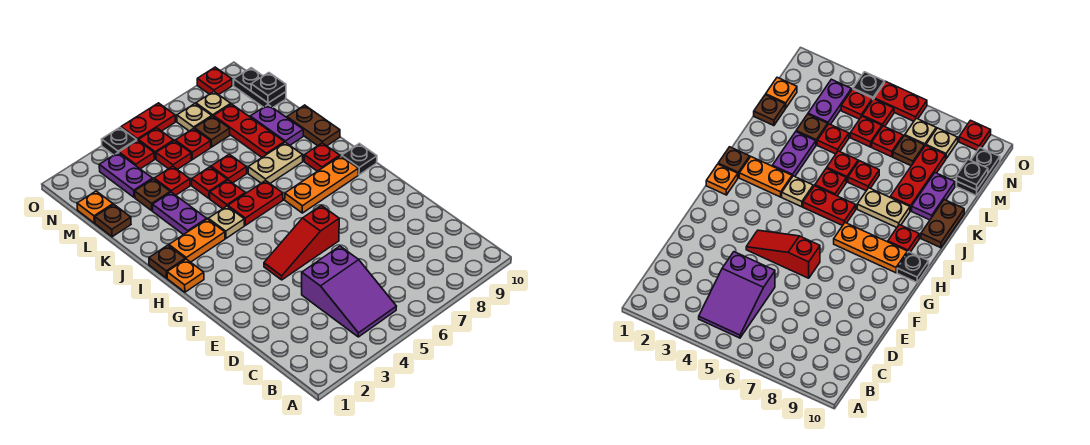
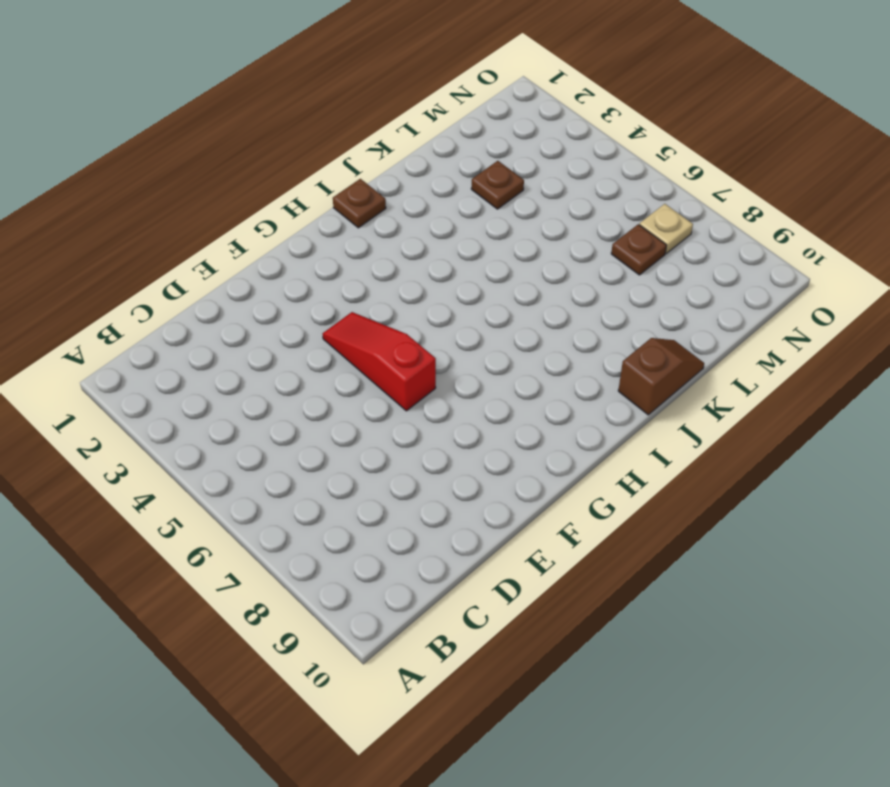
brown slope J10:K10 level 1 top J -> brown plate J10:K10 level 1
none -> purple slope B4:D5 level 1 top D
none -> orange plate H1 level 1
none -> orange plate H7:H9 level 1
none -> black plate H10 level 1

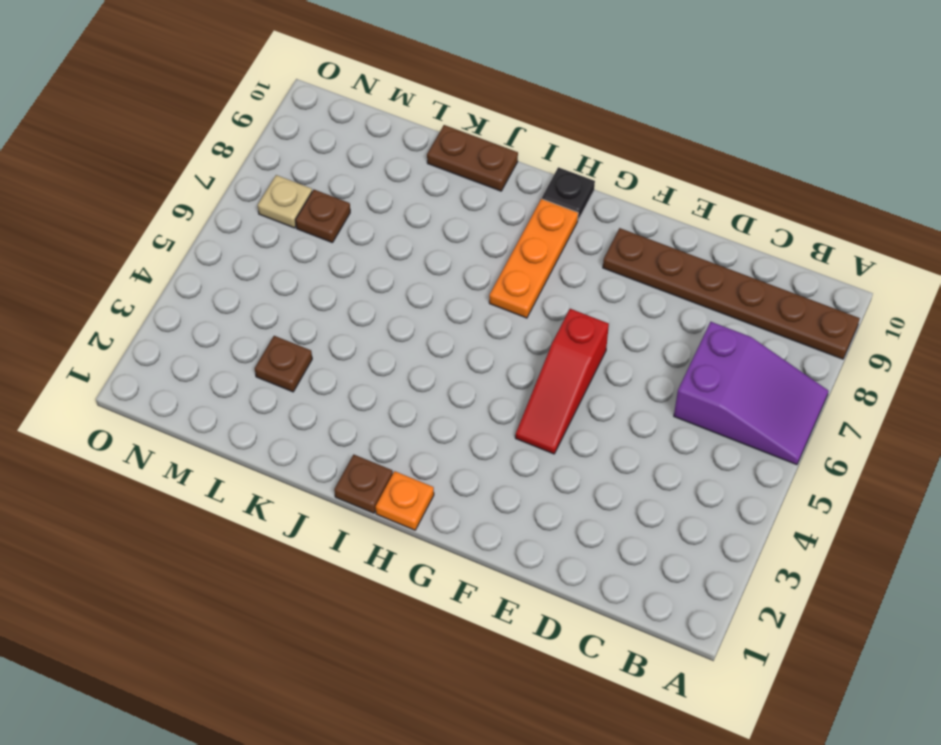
purple slope A6:C7 level 1 top C -> purple slope B4:D5 level 1 top D
brown plate A9:F9 level 1 -> none
none -> orange plate I2:I3 level 1
none -> tan plate I4 level 1
none -> red plate I5:I6 level 1
none -> red plate I9 level 1

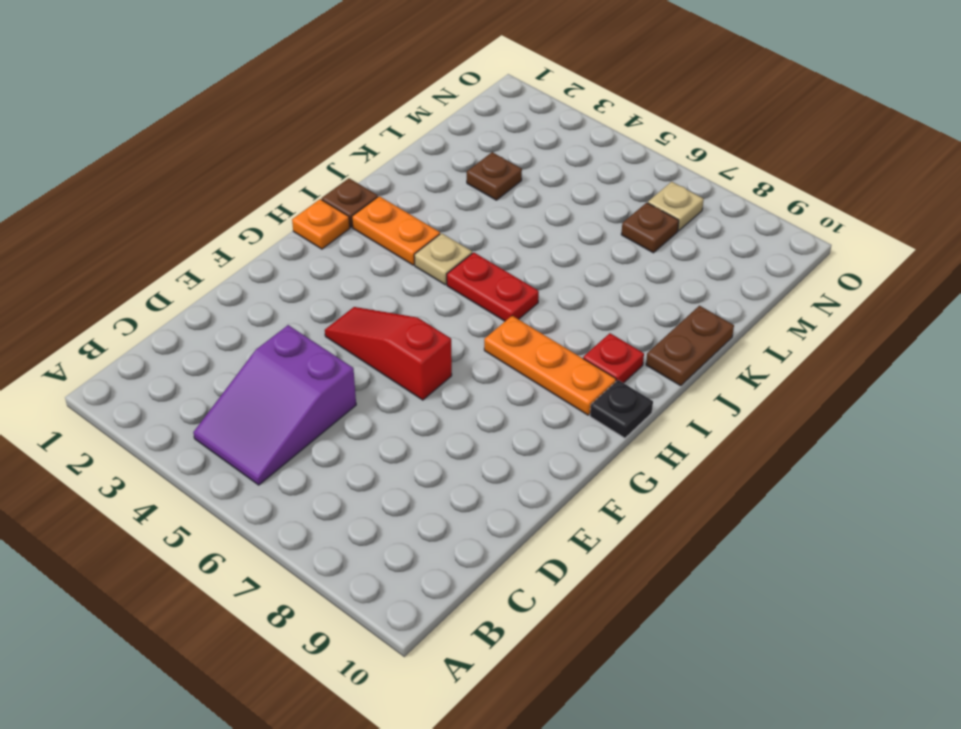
none -> purple plate J3:K3 level 1
none -> red plate J5 level 1
none -> tan plate J7:J8 level 1
none -> red plate K5 level 1

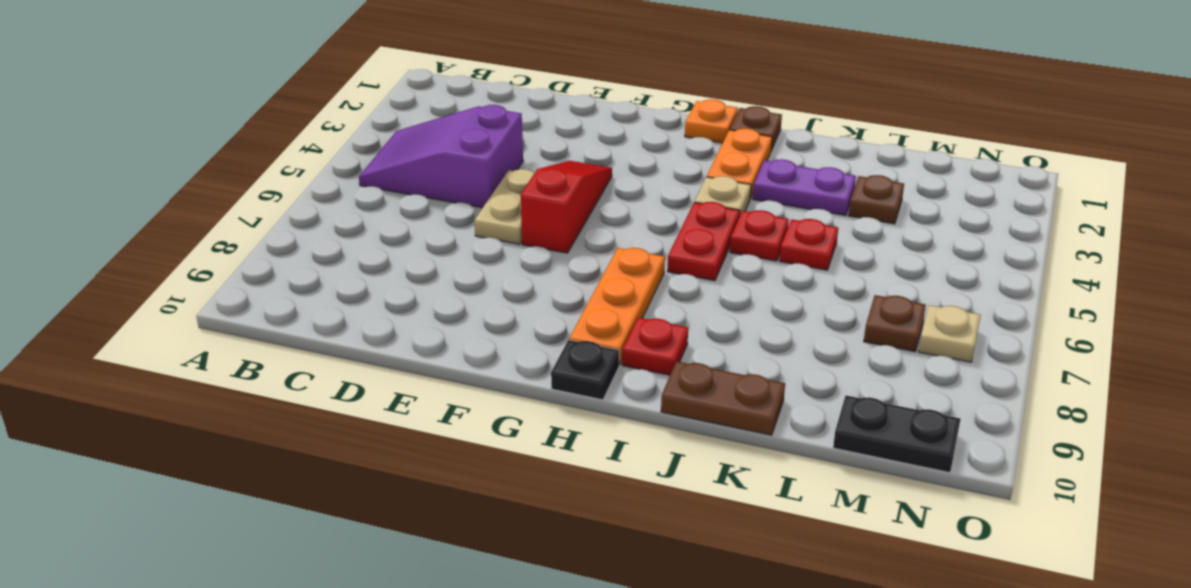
tan plate E5:E6 level 1 -> tan plate J7:J8 level 1
none -> red plate K6 level 1
none -> red plate K8:M8 level 1
none -> purple plate K9:L9 level 1
none -> brown plate L1 level 1

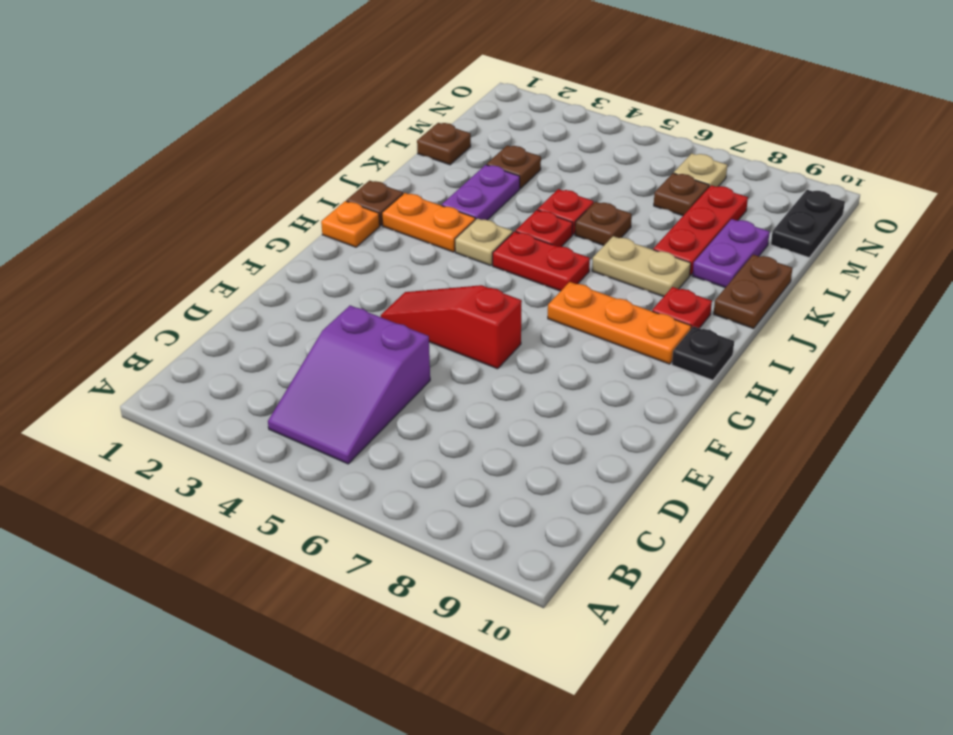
brown plate K6 level 1 -> red plate K6 level 1
none -> red plate L4 level 1
none -> orange plate M1 level 1
none -> purple plate M3:N3 level 1
none -> red plate M5 level 1

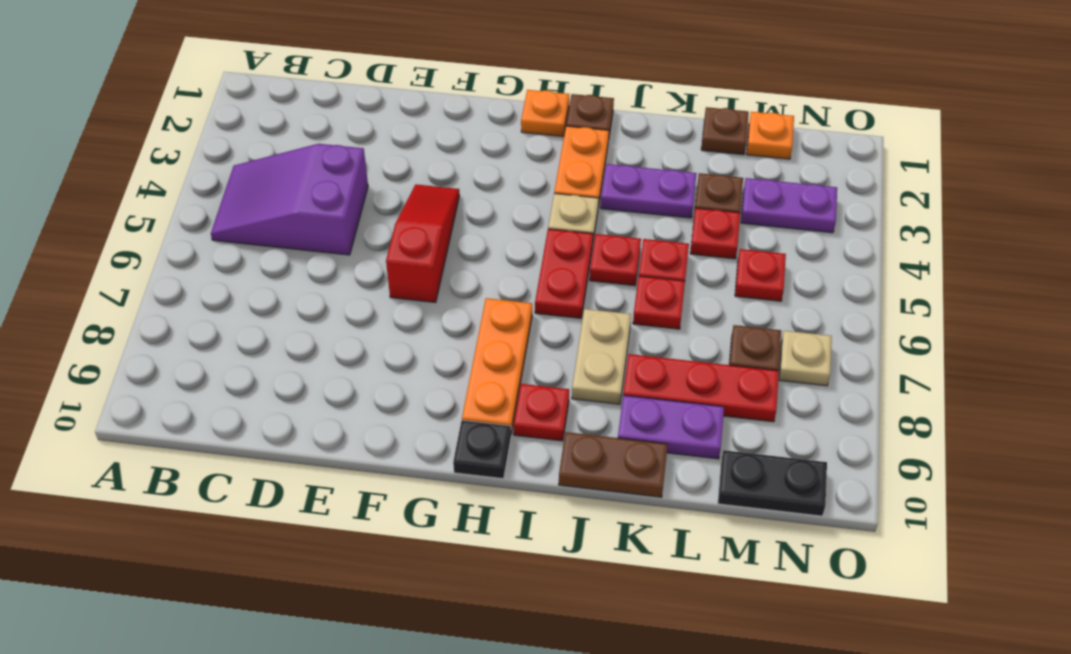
none -> red plate M6 level 1
none -> red plate N4 level 1
none -> red plate N5 level 1
none -> tan plate N8 level 1

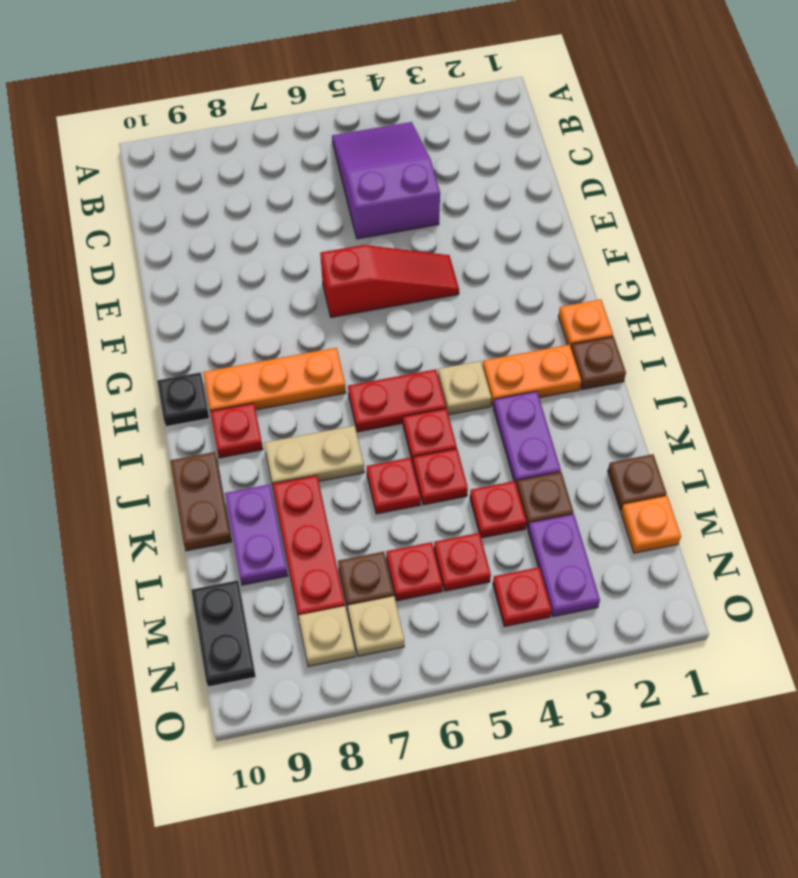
none -> red plate N5 level 1
none -> black plate O4 level 1
none -> red plate O5:O6 level 1
none -> red plate O9 level 1

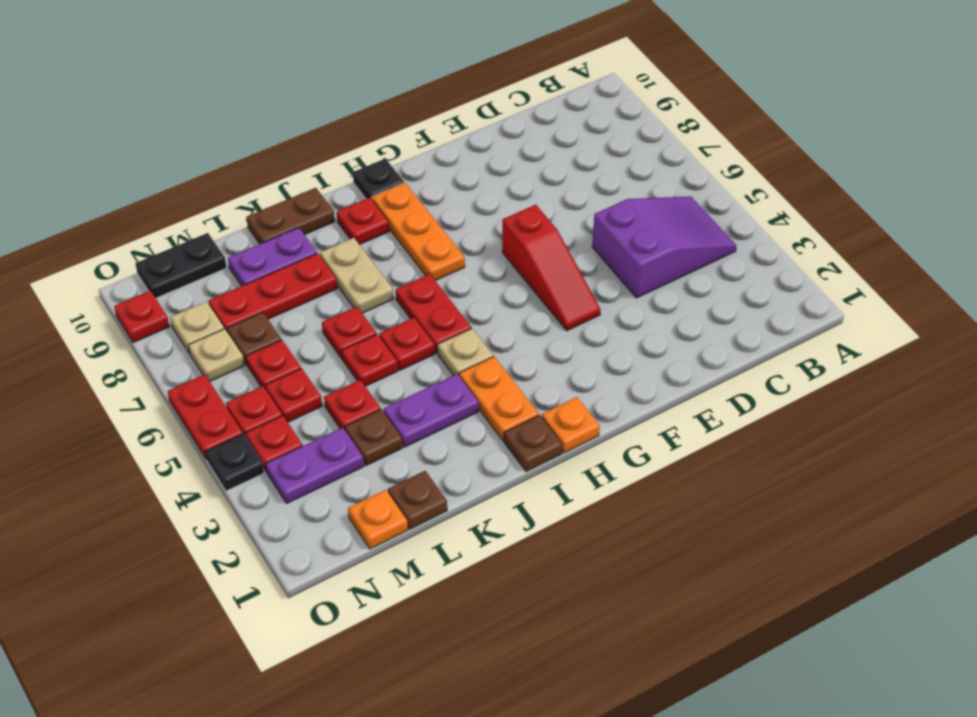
none -> black plate M10 level 2

